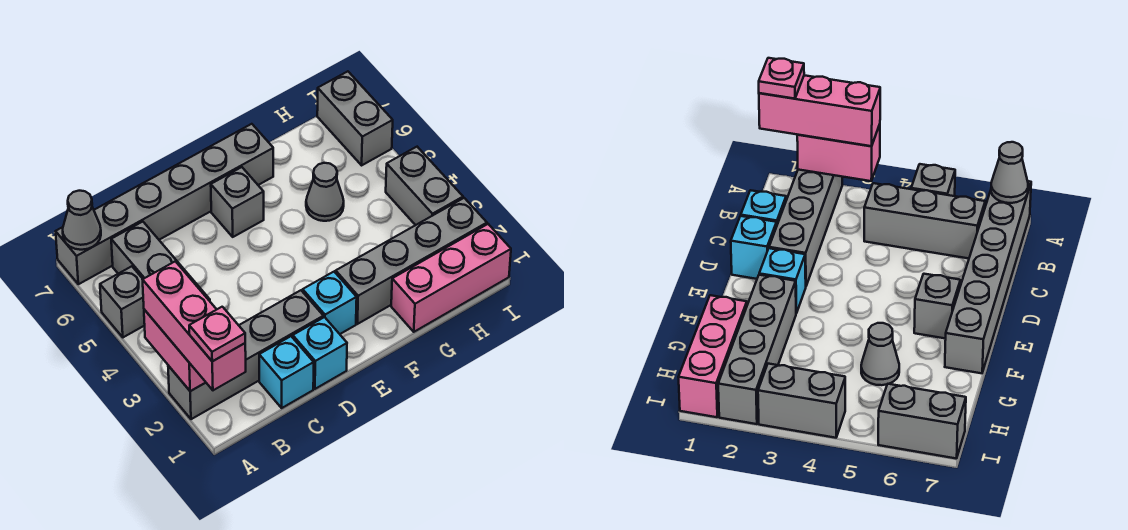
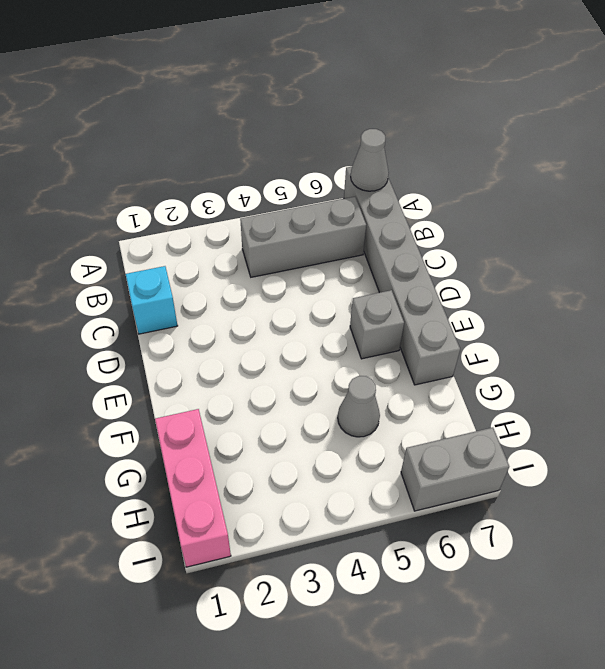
none -> grey brick A2:D2 level 1
none -> grey brick A5 level 1
none -> cyan brick D1 level 1

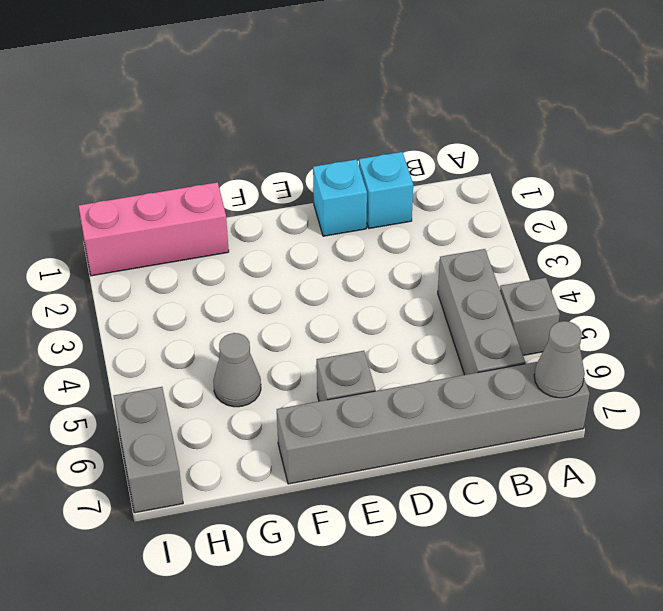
none -> grey brick A2:D2 level 1
none -> cyan brick E2 level 1
none -> grey brick F2:I2 level 1

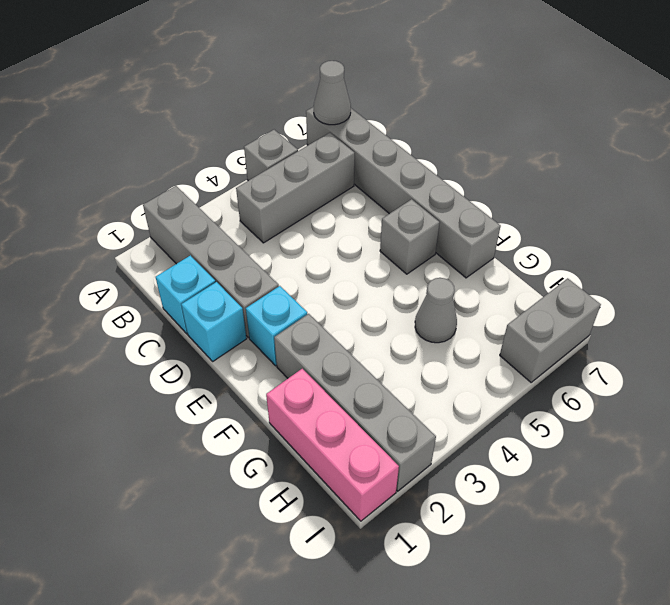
none -> grey brick I3:I4 level 1
none -> pink brick A2:A3 level 2
none -> pink brick A1:A3 level 3

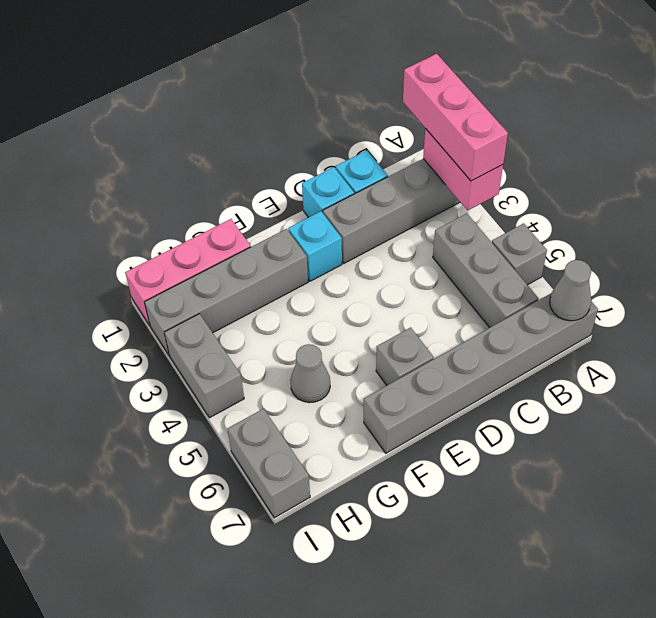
none -> pink plate A1 level 4

